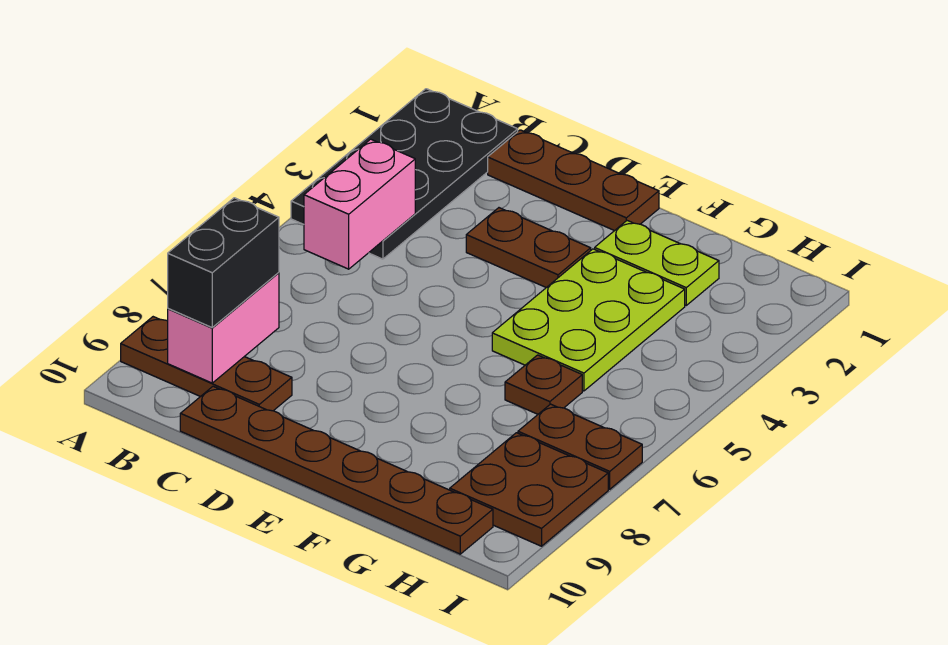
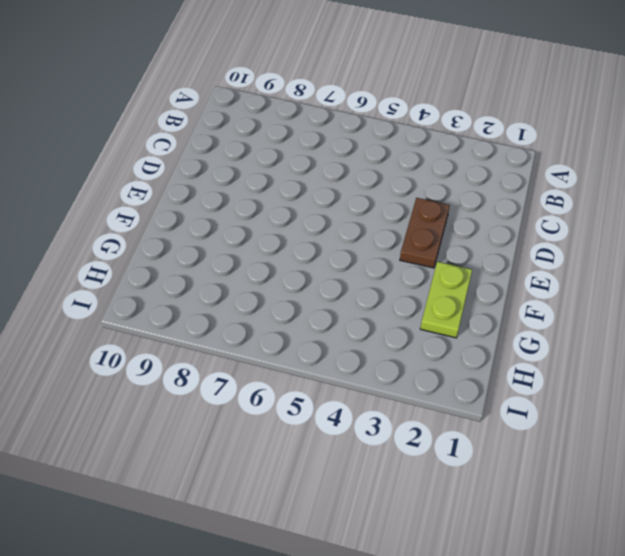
none -> black plate A1:B4 level 1
none -> brown plate A9:C9 level 1
none -> brown plate C1:E1 level 1

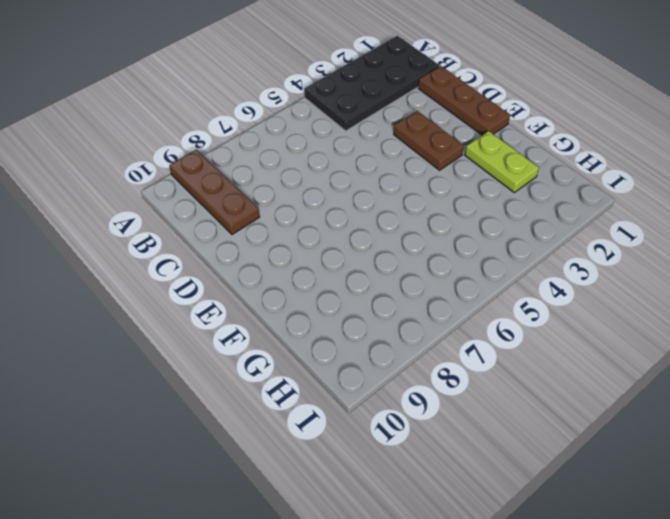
none -> brown plate C10:H10 level 1
none -> lime plate F3:G5 level 1
none -> brown plate G6 level 1

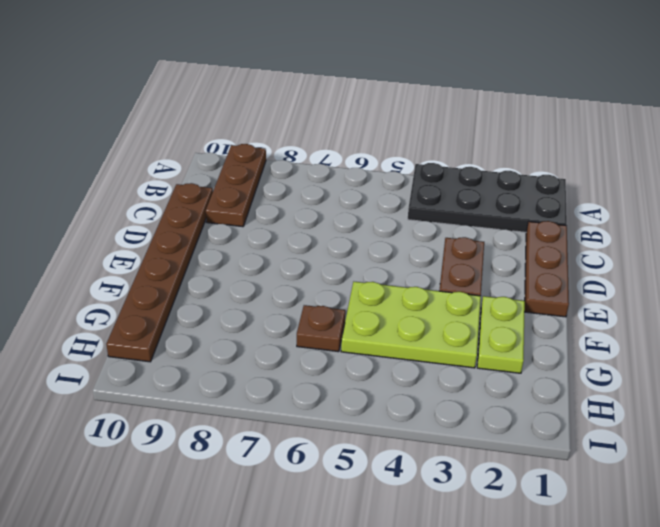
none -> brown plate H7:I7 level 1
none -> brown plate H8:I9 level 1
none -> pink brick B4:B5 level 2

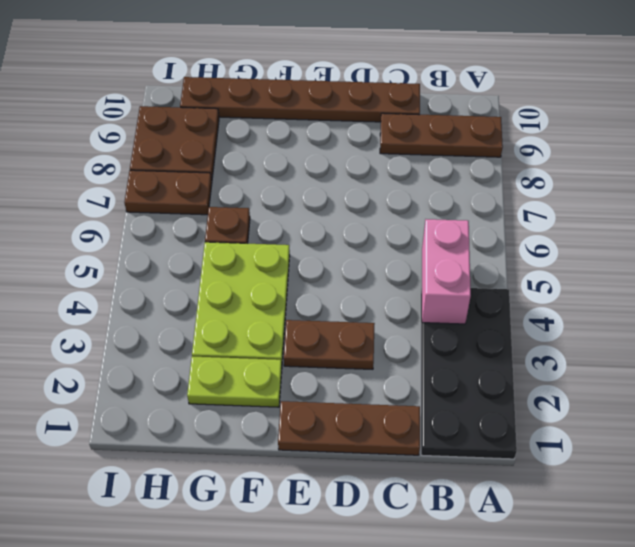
none -> pink brick B8:B9 level 2
none -> black brick B8:B9 level 3

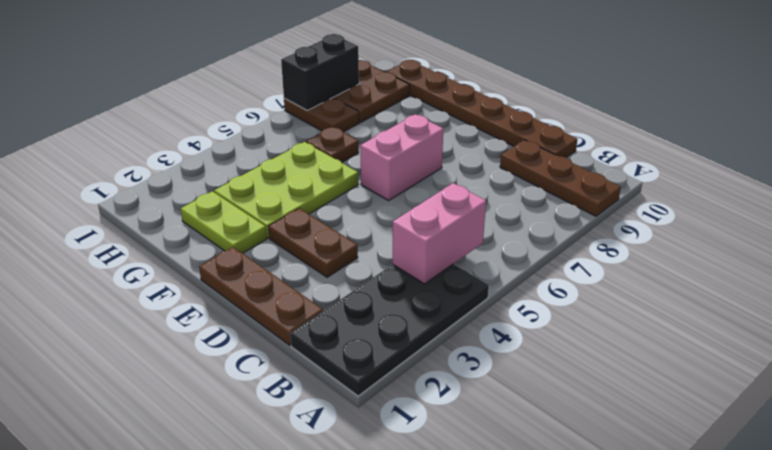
pink brick E6:E7 level 1 -> pink brick B8:B9 level 2
black brick I7:I8 level 2 -> black brick B8:B9 level 3

